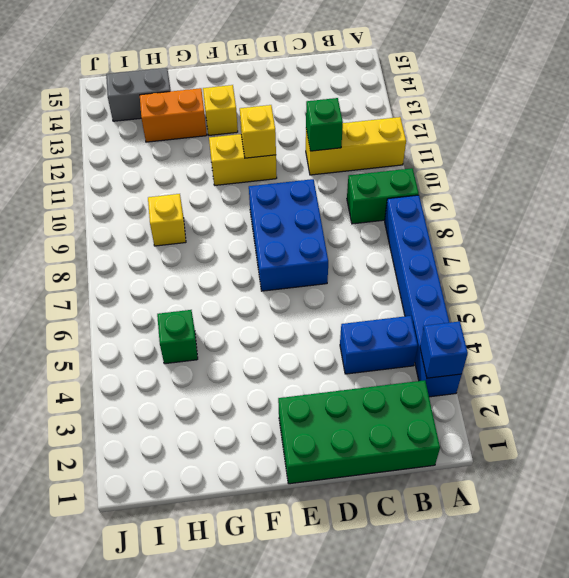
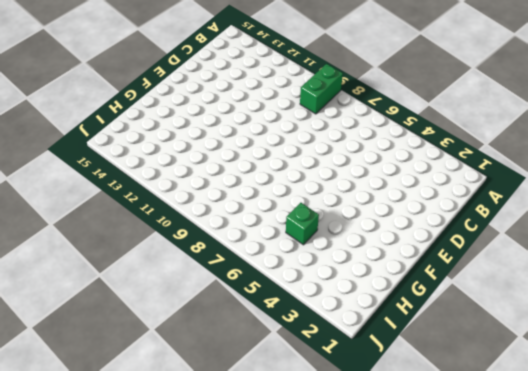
none -> blue brick A3:A8 level 1
none -> yellow brick A11:C11 level 1
none -> green brick B1:E2 level 1

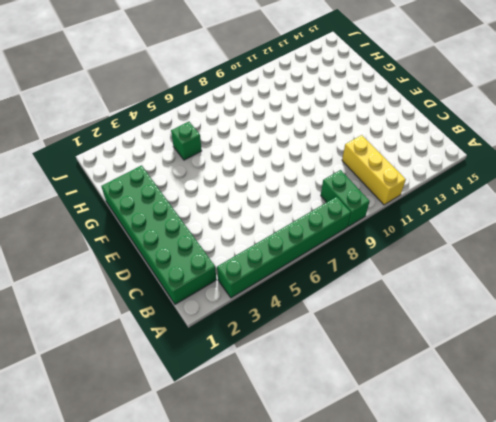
green brick A3:A8 level 1 -> blue brick A3:A8 level 1
green brick B1:G2 level 1 -> green brick B1:E2 level 1
none -> blue brick B4:C4 level 1
none -> blue brick D7:E9 level 1
none -> yellow brick E11:F11 level 1

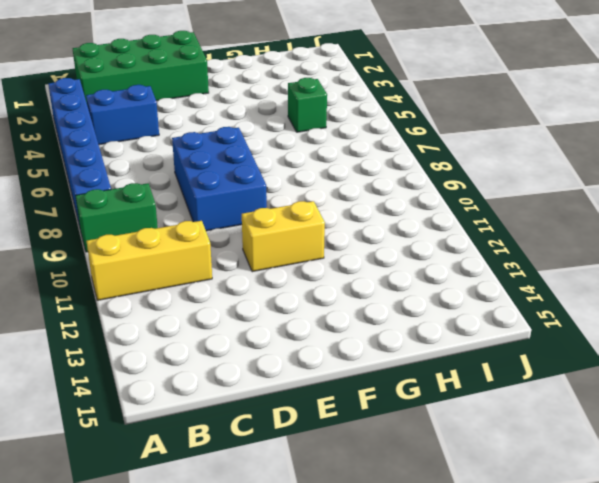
none -> yellow brick F13 level 1
none -> orange brick G13:H13 level 1
none -> yellow brick H9 level 1

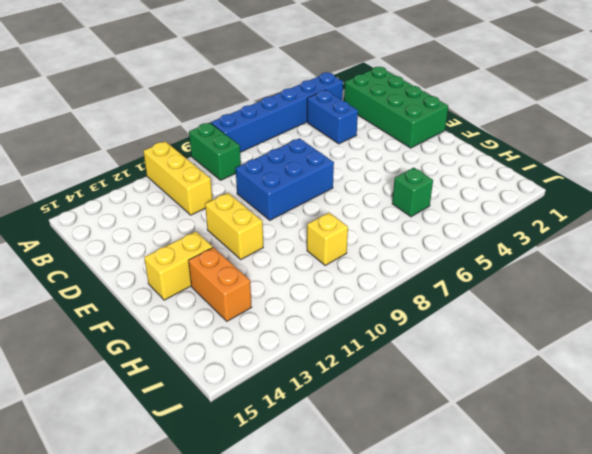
yellow brick F13:F14 level 1 -> yellow brick F13 level 1
none -> grey brick H14:I14 level 1
none -> blue brick A3 level 2
none -> green brick C11 level 2

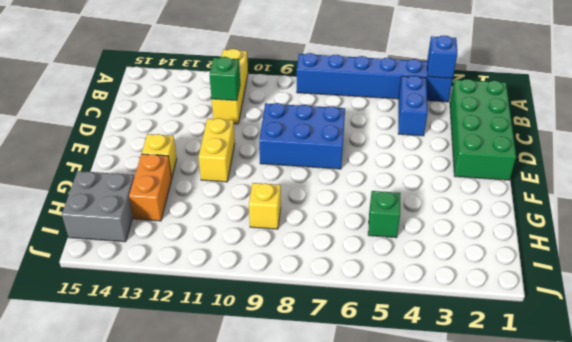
grey brick H14:I15 level 1 -> grey brick H14:I14 level 1
none -> green brick A9:B9 level 1
none -> yellow brick E11 level 2

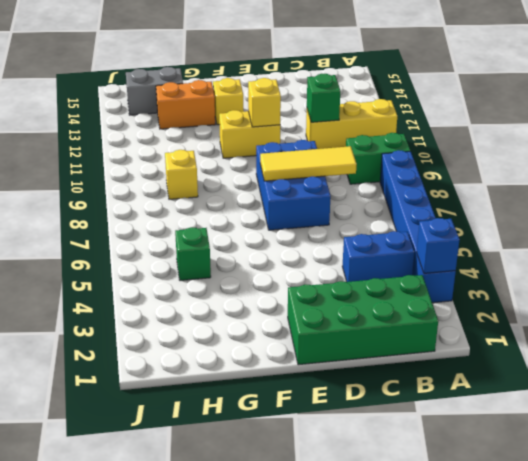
yellow tile C8:E8 level 2 -> none

